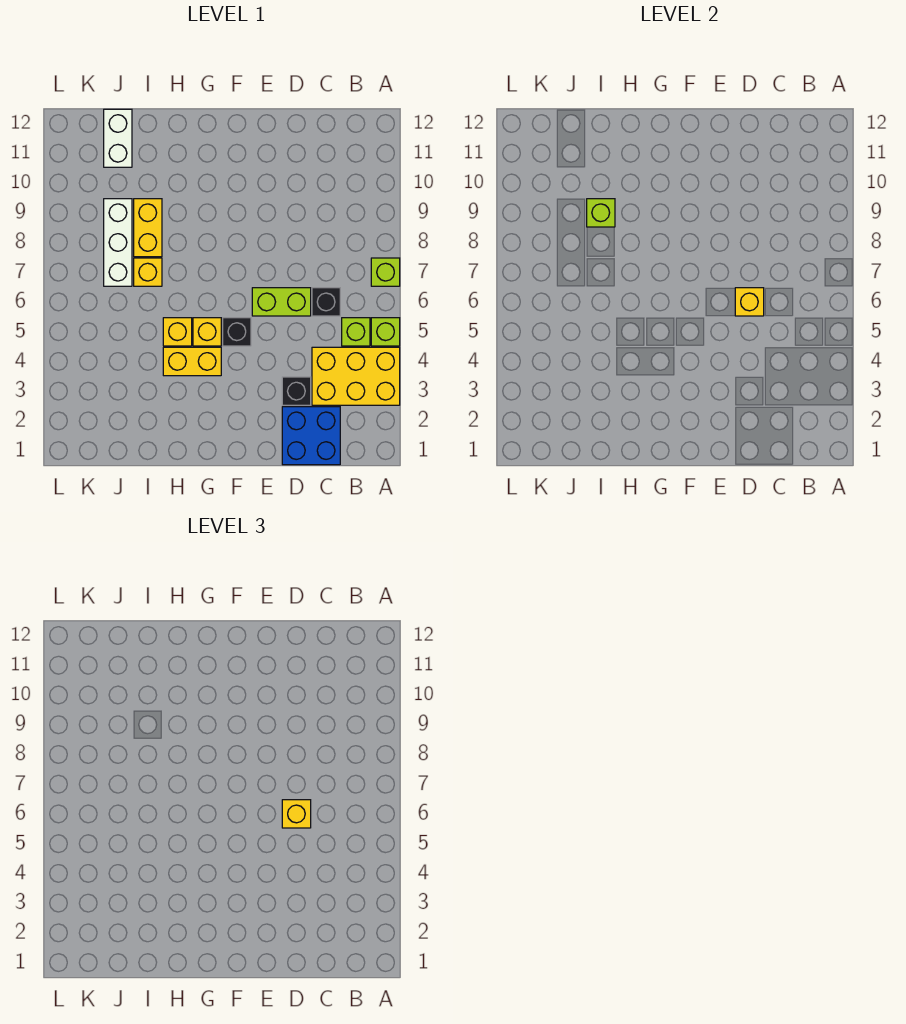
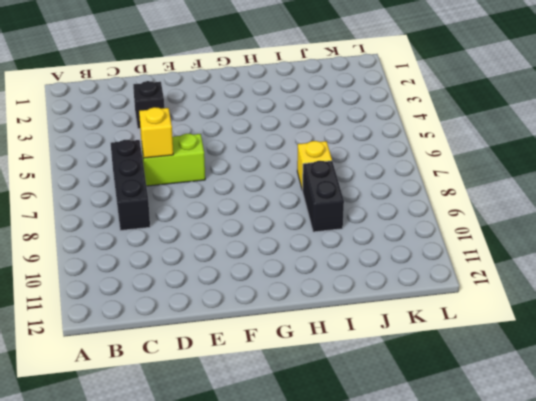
black brick C6:C8 level 1 -> black brick C6 level 1
black brick I8:I9 level 1 -> yellow brick I8:I9 level 1
none -> yellow brick A3:C4 level 1
none -> lime brick A5 level 1
none -> lime brick A7 level 1

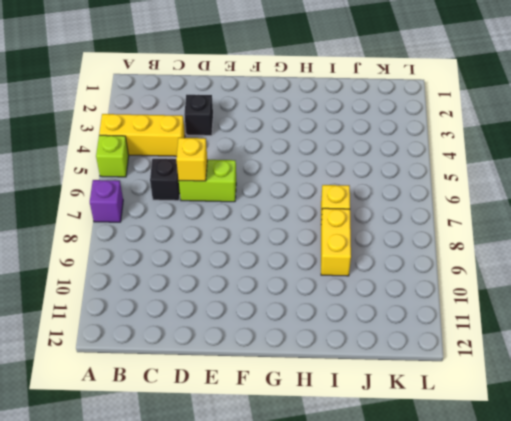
yellow brick A4:C4 level 1 -> yellow brick A3:C4 level 1
purple brick A7 level 1 -> lime brick A7 level 1
none -> lime brick B5 level 1
none -> blue brick C1:D2 level 1
none -> black brick F5 level 1

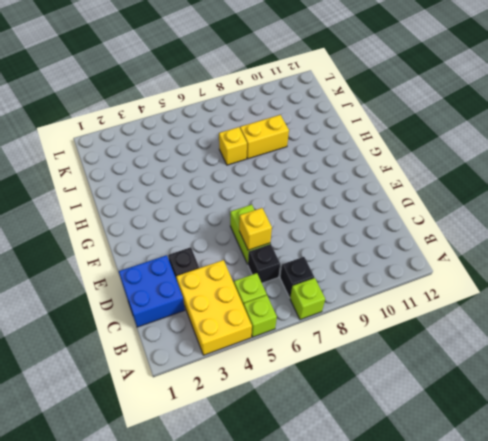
black brick B7 level 1 -> black brick F5 level 1
none -> yellow brick G4:H4 level 1
none -> yellow brick G5 level 1
none -> yellow brick H5 level 1

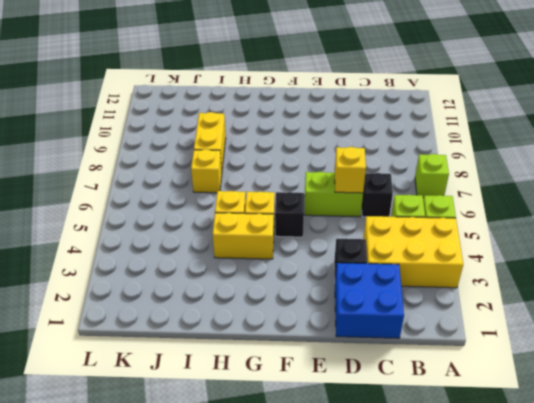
none -> white brick J7:J9 level 1
none -> white brick J11:J12 level 1
none -> lime brick I9 level 2

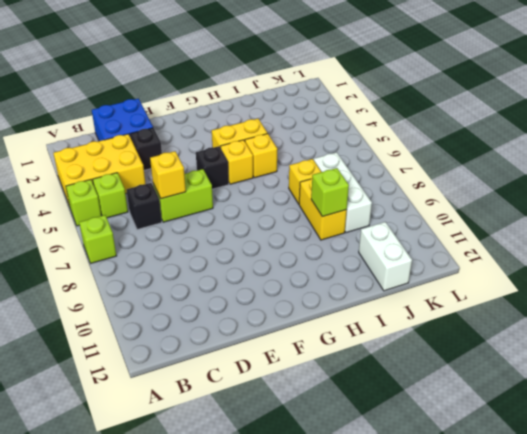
none -> yellow brick D6 level 3

